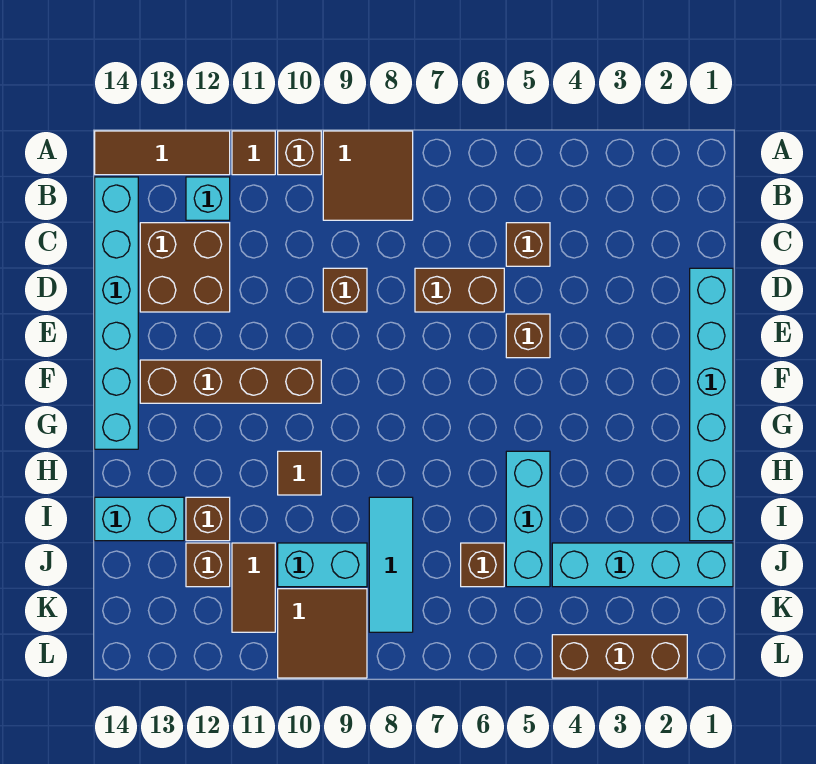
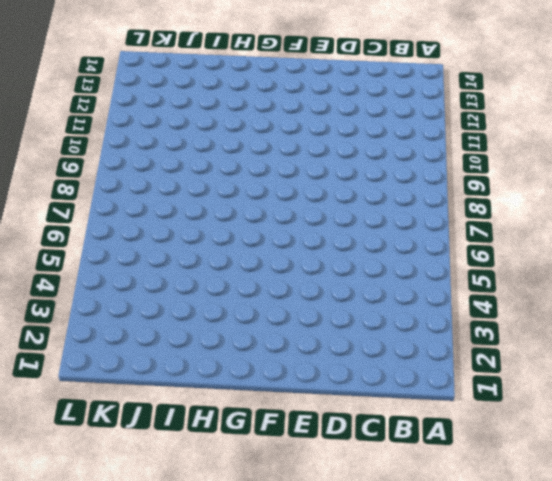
none -> brown tile A8:B9 level 1
none -> brown brick A10 level 1
none -> brown tile A11 level 1

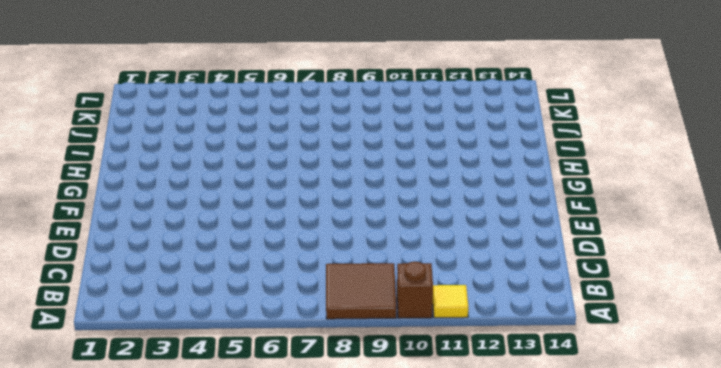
yellow tile A11 level 1 -> brown tile A11 level 1
none -> brown tile A12:A14 level 1
none -> cyan brick B12 level 1
none -> cyan brick B14:G14 level 1

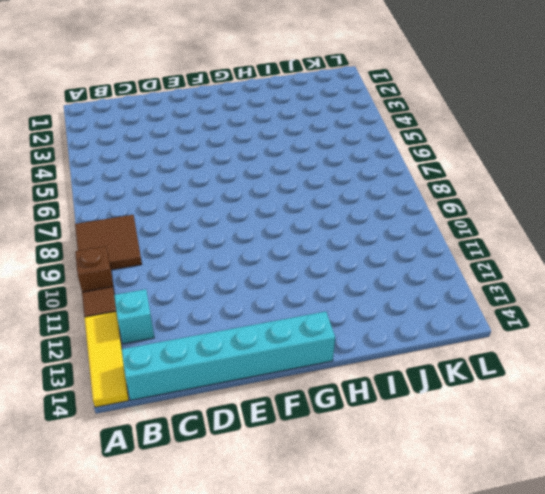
yellow tile A12:A14 level 1 -> brown tile A12:A14 level 1
none -> brown brick C5 level 1
none -> brown brick C12:D13 level 1
none -> cyan brick D1:I1 level 1

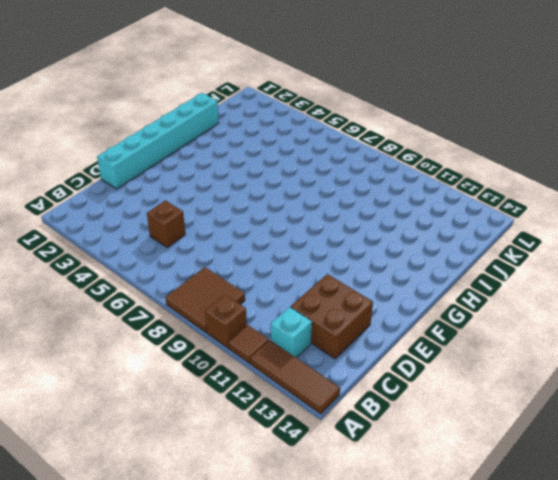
none -> cyan brick B14:G14 level 1
none -> brown brick D6:D7 level 1
none -> brown brick D9 level 1

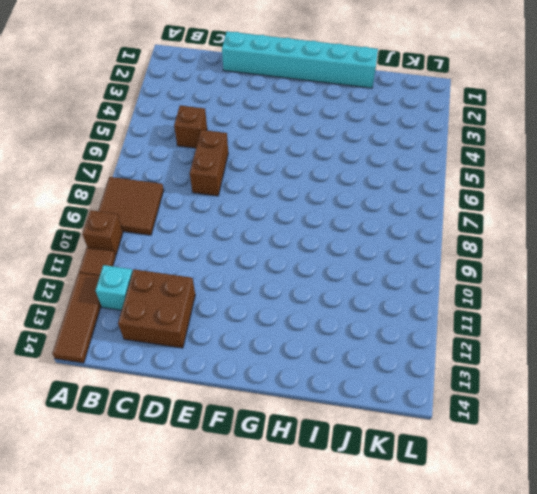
none -> cyan brick B14:G14 level 1
none -> brown brick D9 level 1
none -> brown brick E5 level 1

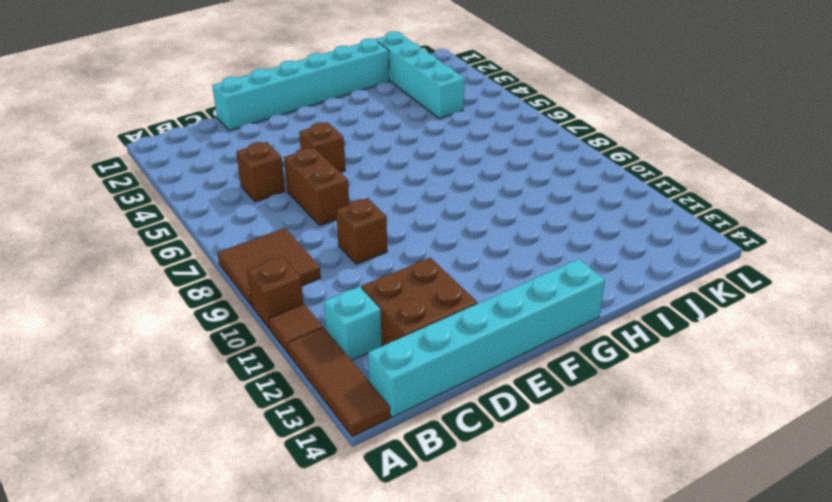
none -> brown brick F10:F13 level 1
none -> cyan brick H5:J5 level 1
none -> brown tile H10 level 1

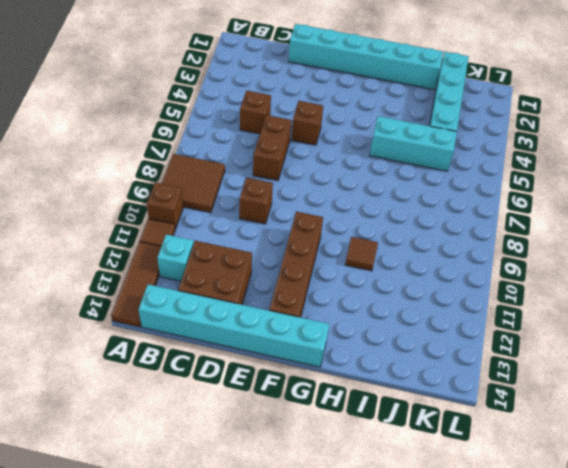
none -> cyan tile I8:K8 level 1
none -> brown brick I12 level 1
none -> cyan brick I13:I14 level 1

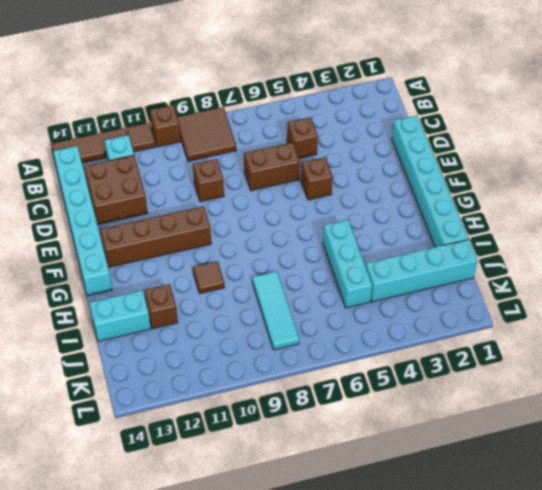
none -> brown brick J6 level 1
none -> cyan brick J9:J10 level 1
none -> brown tile J11:K11 level 1

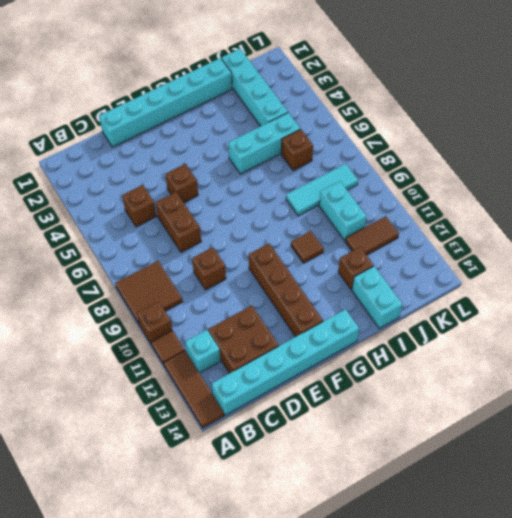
none -> brown brick J12 level 1
none -> brown tile K9:L10 level 1
none -> brown brick L2:L4 level 1

